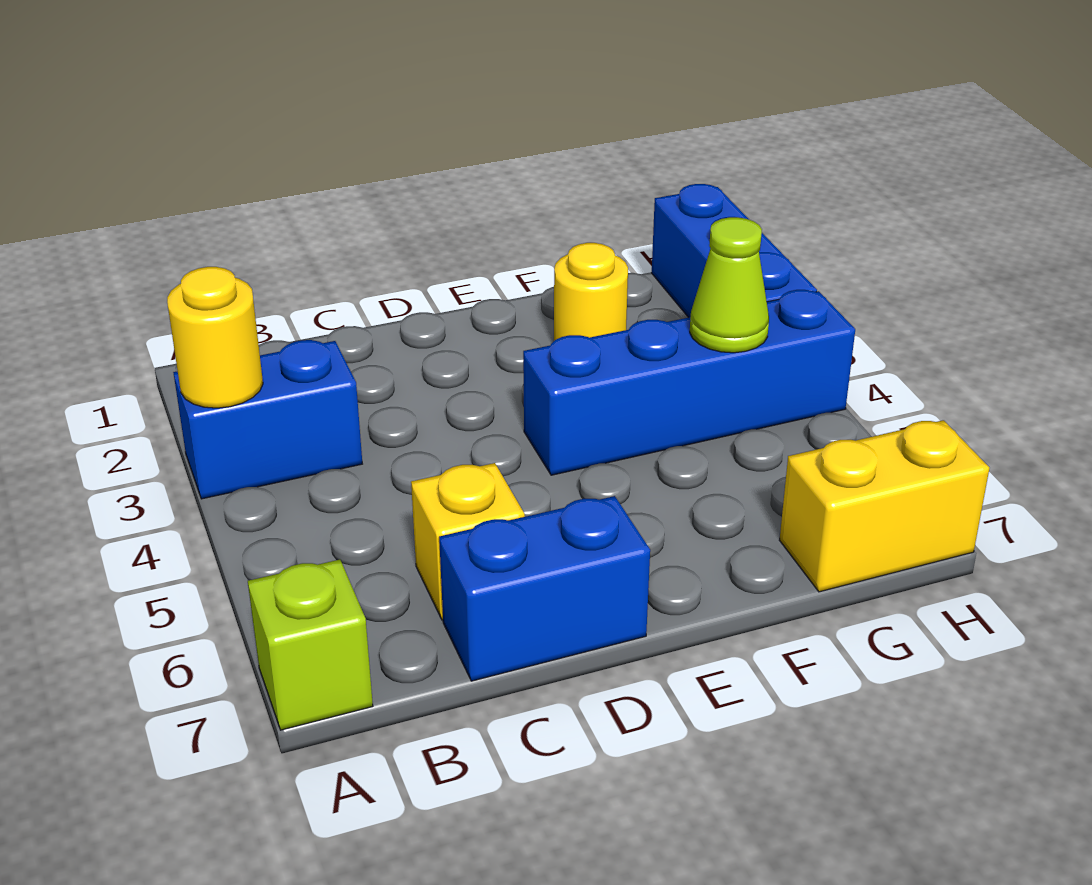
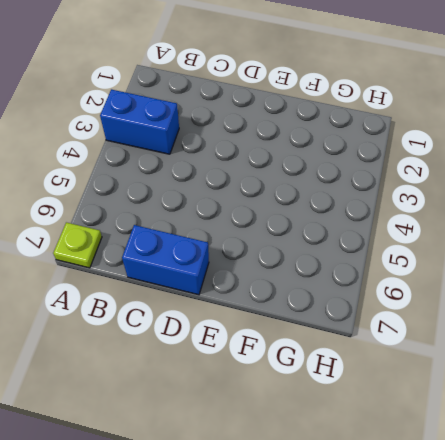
lime plate A7 level 1 -> lime brick A7 level 1
none -> yellow brick C6 level 1
none -> blue brick E4:H4 level 1

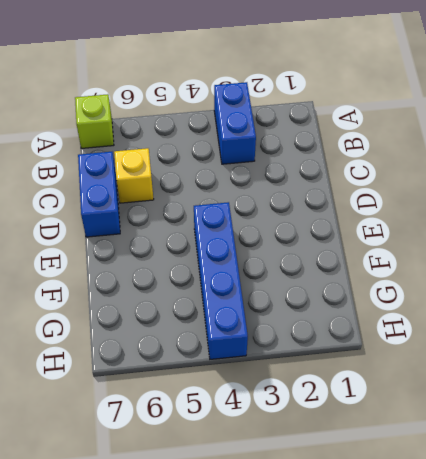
none -> yellow round brick F2 level 1
none -> yellow brick G7:H7 level 1

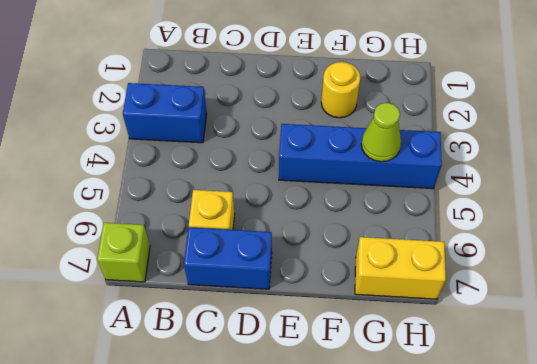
none -> blue brick H1:H3 level 1
none -> yellow round brick A3 level 2

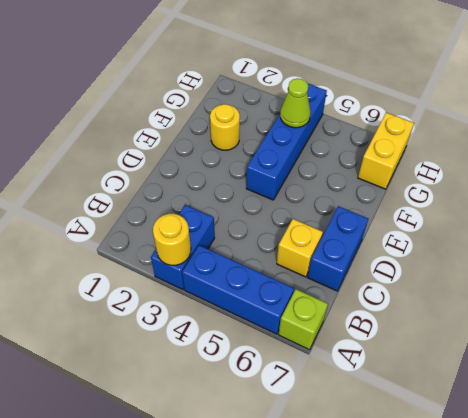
blue brick A4:A6 level 1 -> blue brick H1:H3 level 1

